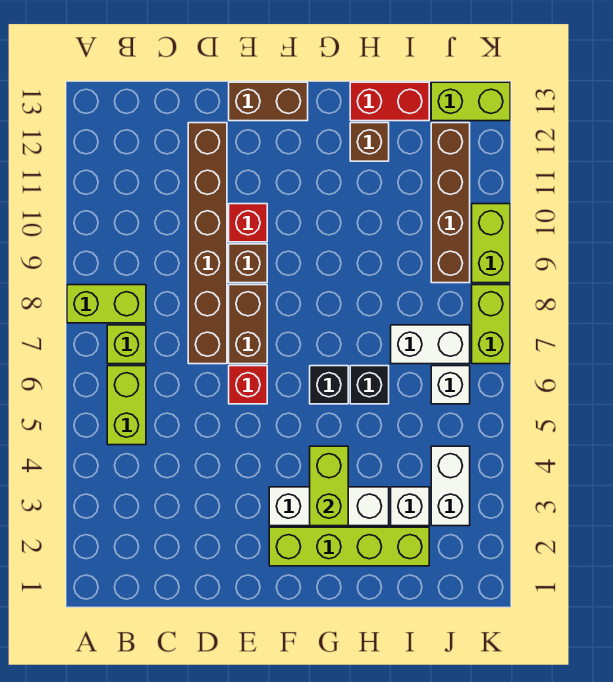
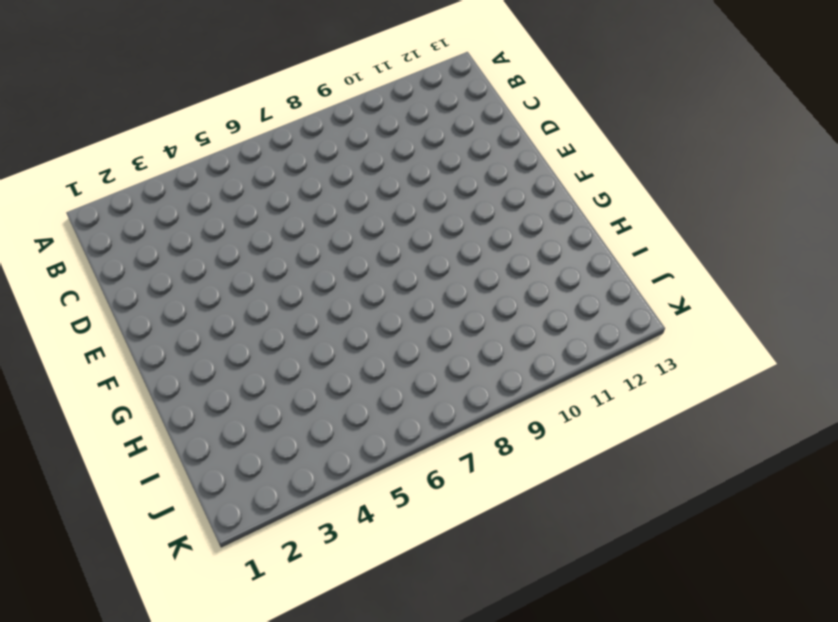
none -> lime brick A8:B8 level 1
none -> lime brick B5:B6 level 1
none -> lime brick B7 level 1

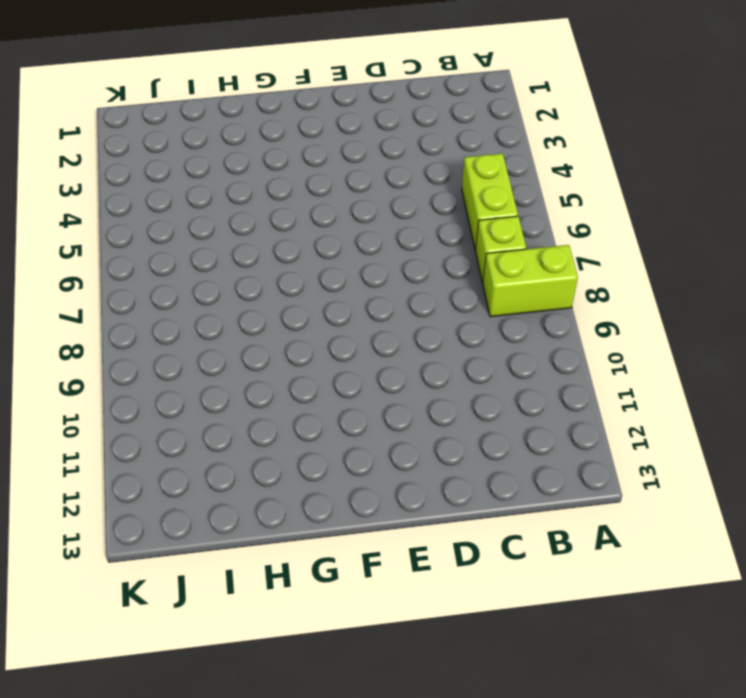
none -> brown brick D7:D12 level 1
none -> red brick E6 level 1
none -> brown brick E7:E8 level 1

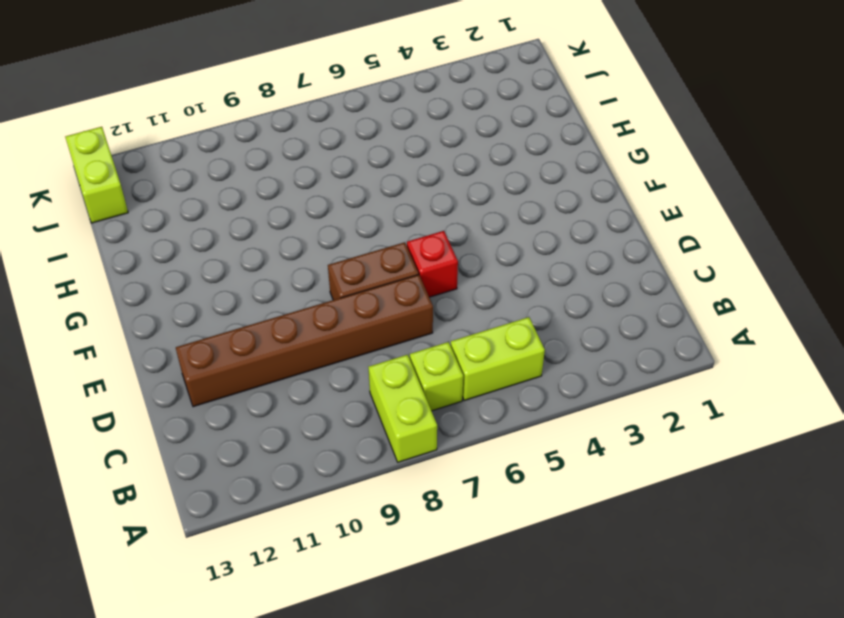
none -> brown brick E9 level 1
none -> red brick E10 level 1
none -> brown brick E13:F13 level 1

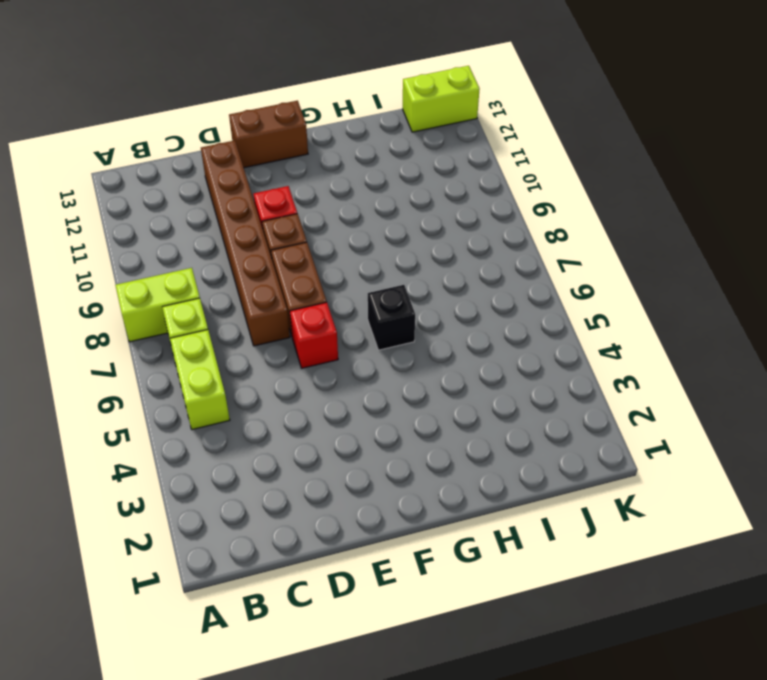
none -> lime brick F2:I2 level 1
none -> white brick F3:H3 level 1
none -> black brick H6 level 1

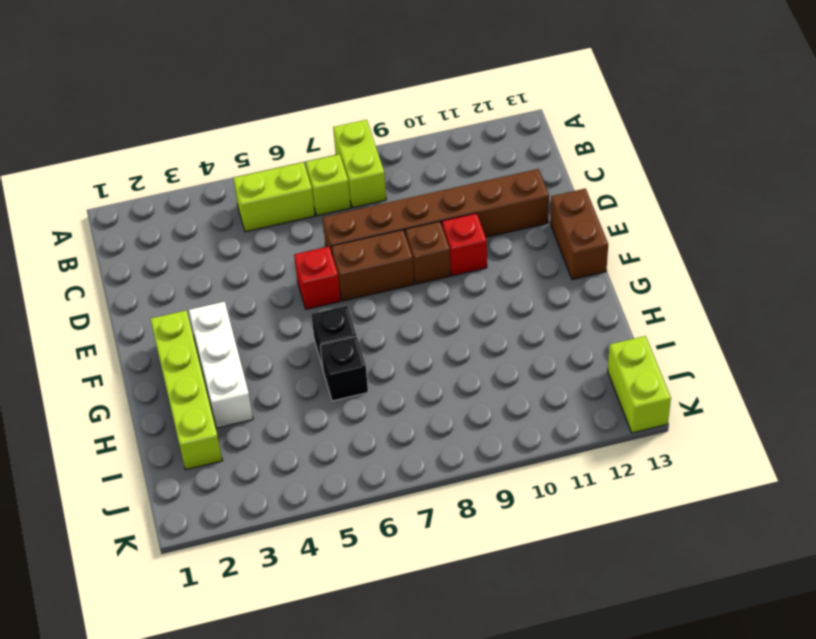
none -> brown brick H12 level 1
none -> red brick H13:I13 level 1
none -> white brick I3 level 1

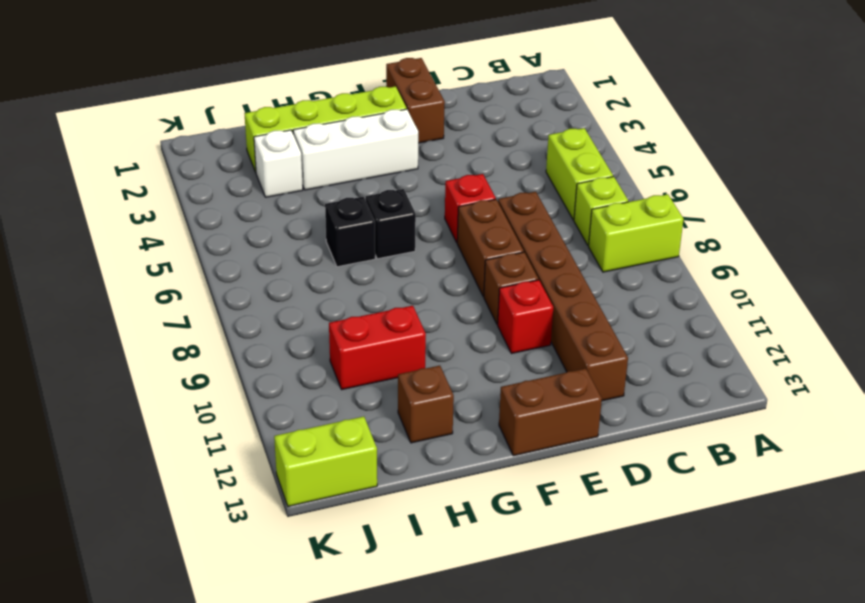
brown brick E1:E2 level 1 -> none
red brick H10:I10 level 1 -> red brick H13:I13 level 1
none -> white brick I7:J7 level 1
none -> white brick J3:J4 level 1
none -> white brick J6 level 1

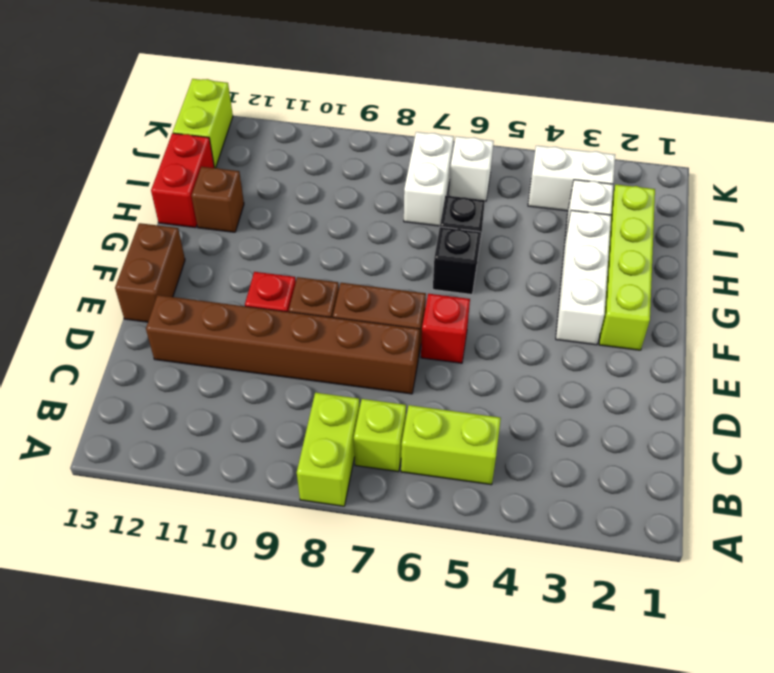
none -> brown brick J9:J12 level 1
none -> lime brick K7:K8 level 1
none -> lime brick K9:K10 level 1

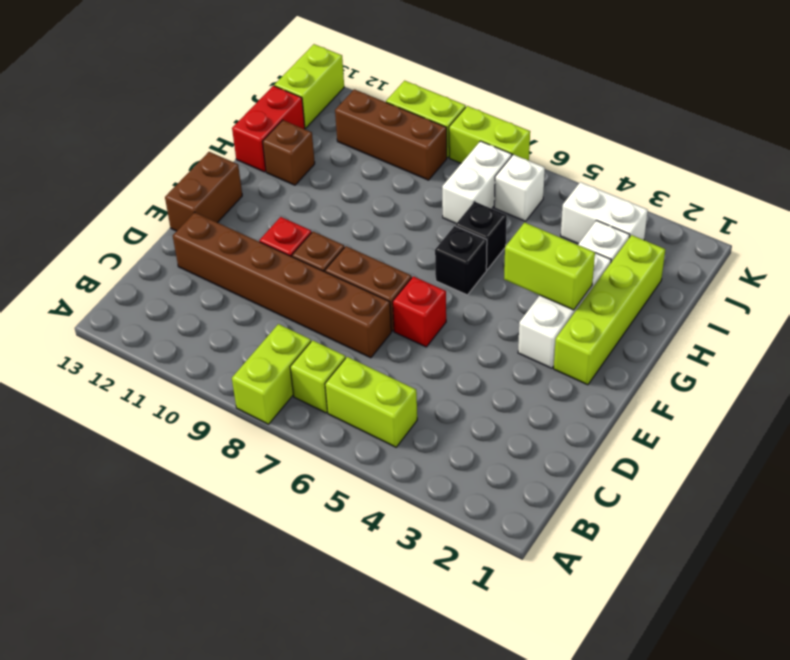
brown brick J9:J11 level 1 -> brown brick J9:J12 level 1

